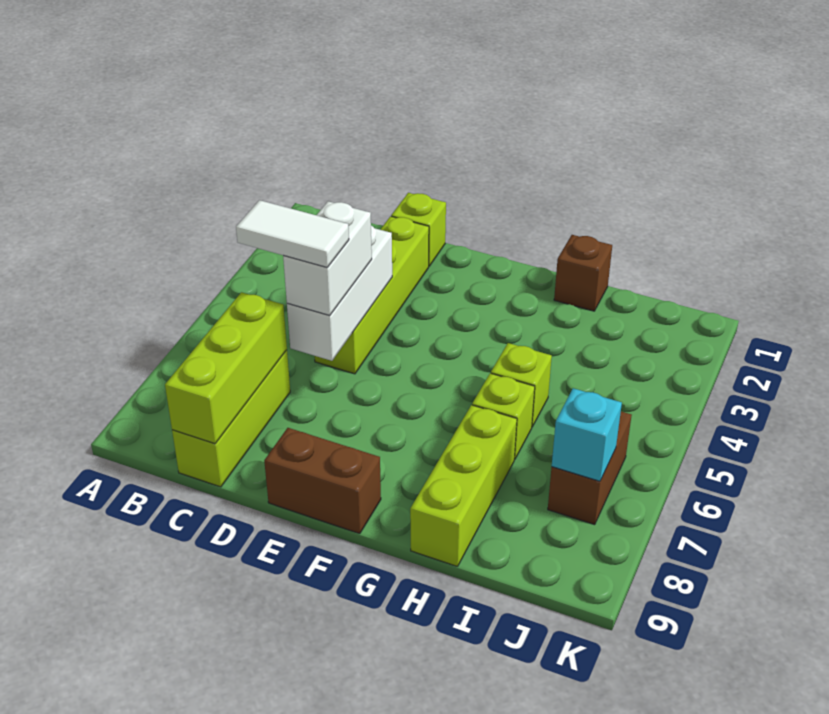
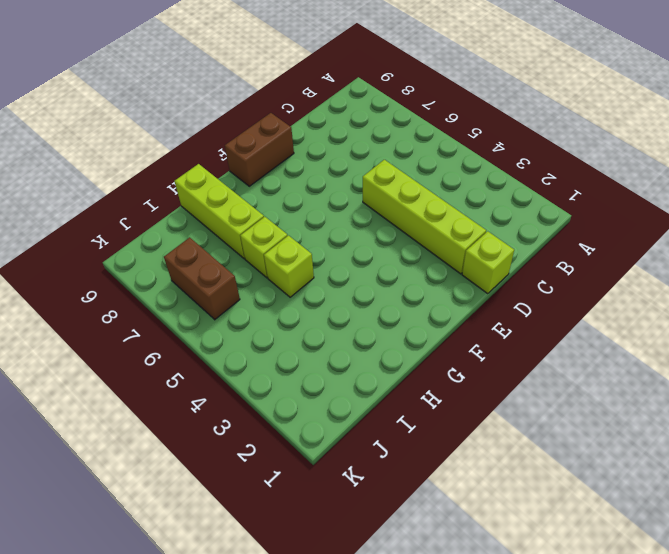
none -> lime brick C7:C9 level 1
none -> brown brick H1 level 1
none -> lime brick C7:C9 level 2

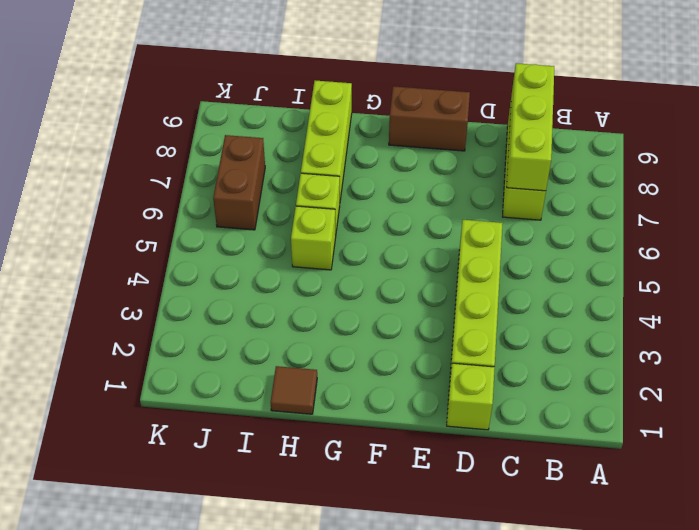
brown tile H1 level 1 -> brown brick H1 level 1
none -> white brick D4:D6 level 2
none -> cyan brick J7 level 2
none -> white brick D5:D6 level 3

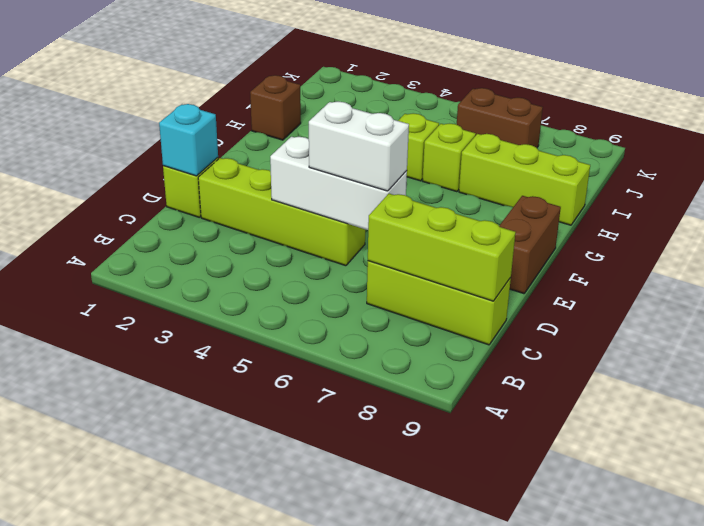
cyan brick D1 level 2 -> cyan brick J7 level 2
none -> white tile C6:D6 level 4

